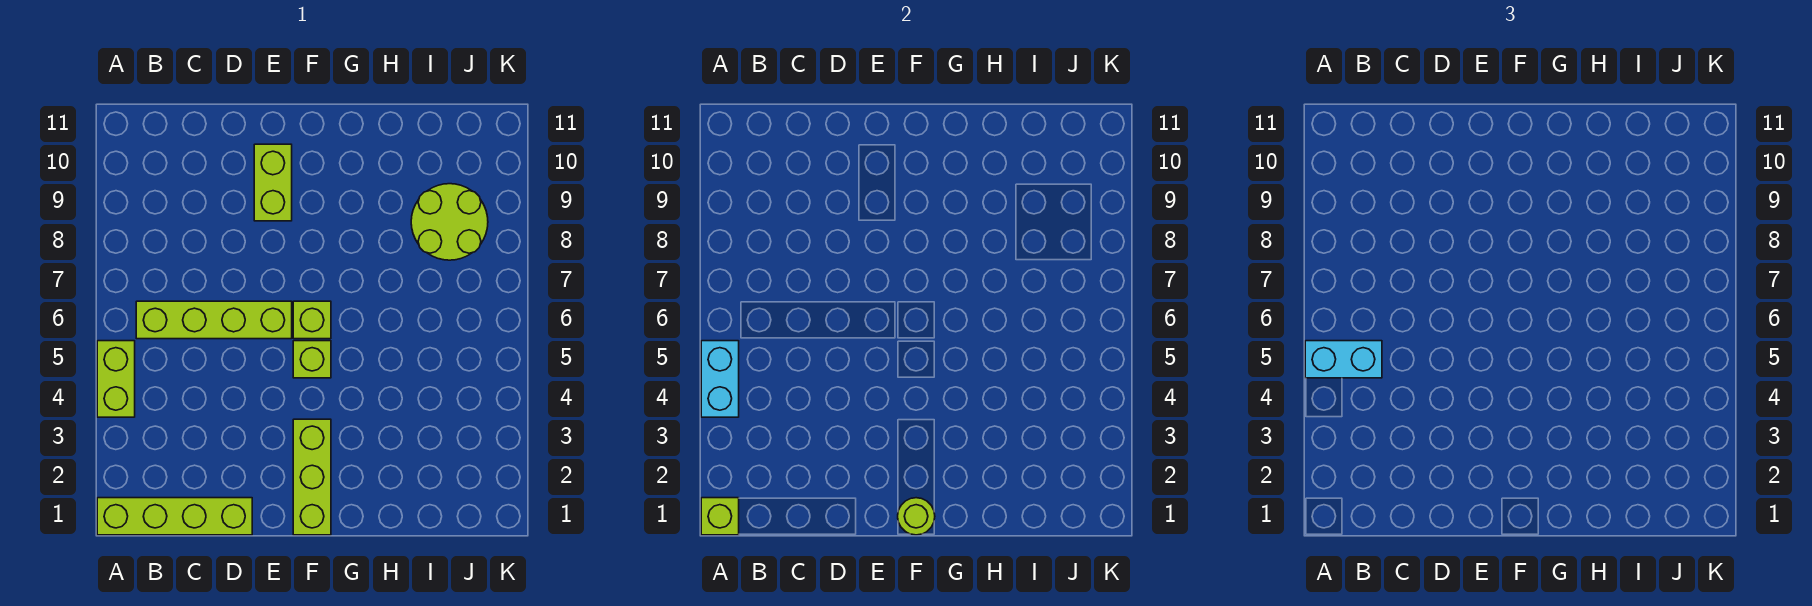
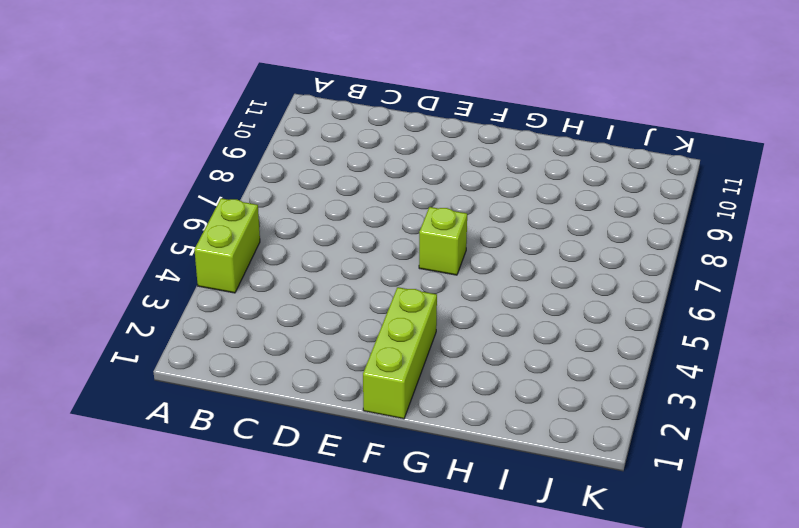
none -> lime brick A1:D1 level 1
none -> lime brick B6:E6 level 1
none -> lime brick E9:E10 level 1

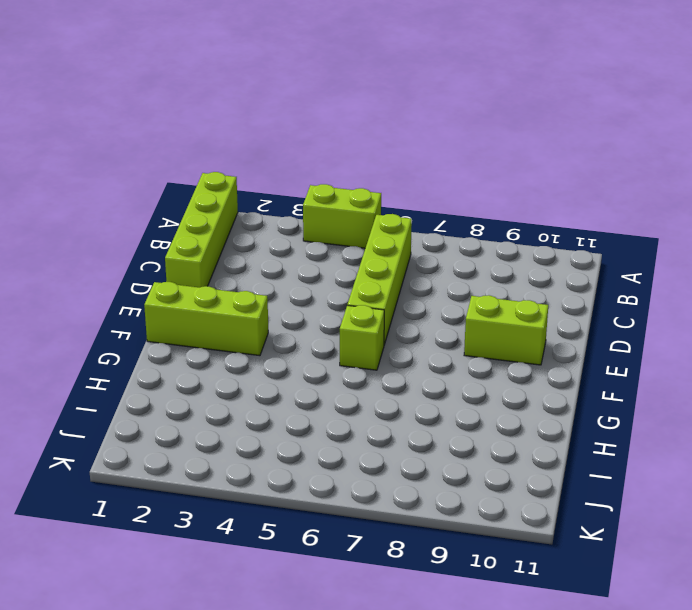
none -> lime brick F5 level 1
none -> lime round brick I8:J9 level 1
none -> lime brick A1 level 2

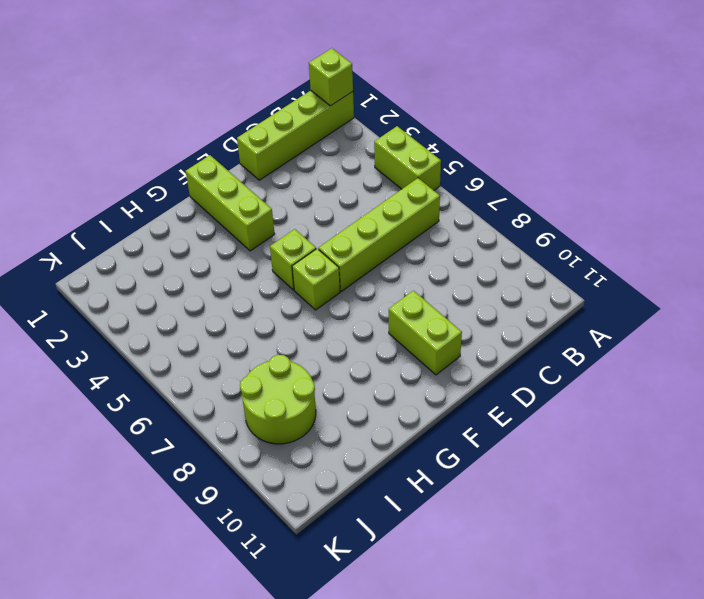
none -> cyan brick A4:A5 level 2
none -> lime round brick F1 level 2
none -> cyan brick A5:B5 level 3

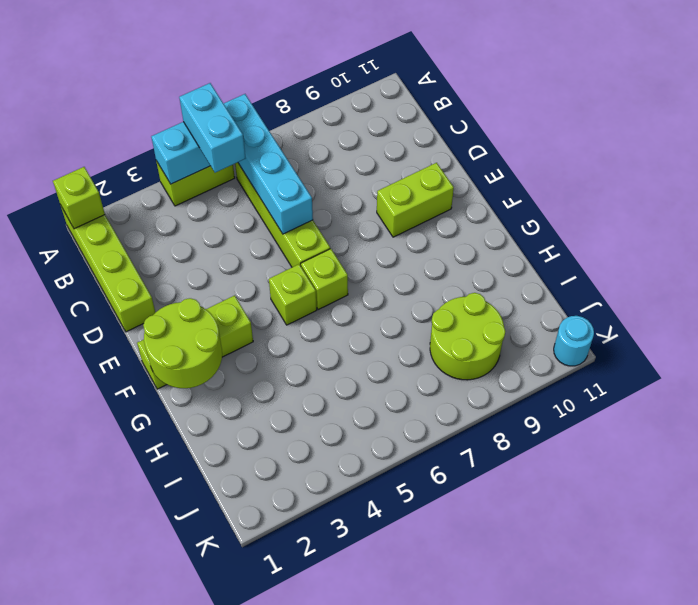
cyan brick A6:D6 level 2 -> none
lime round brick F1:G2 level 2 -> lime round brick F1 level 2
cyan round brick K11 level 1 -> none

